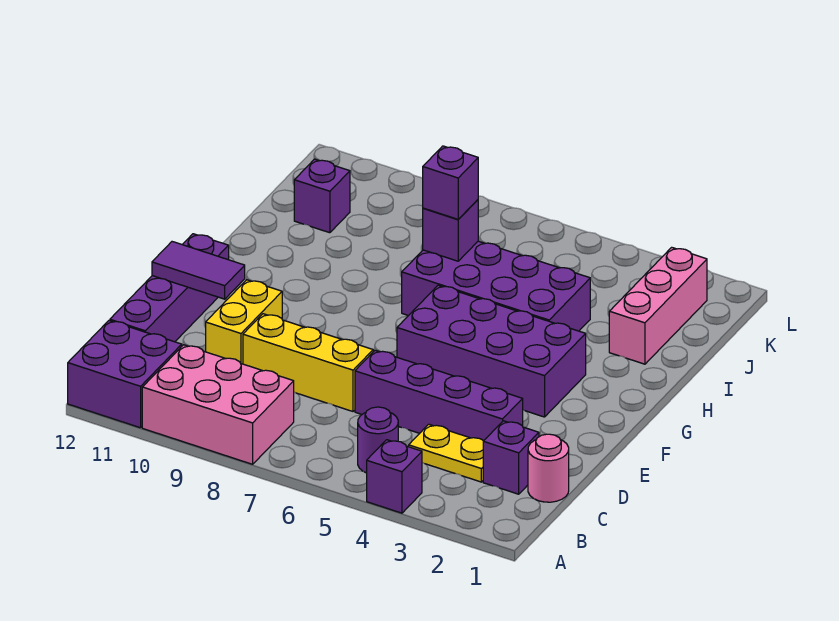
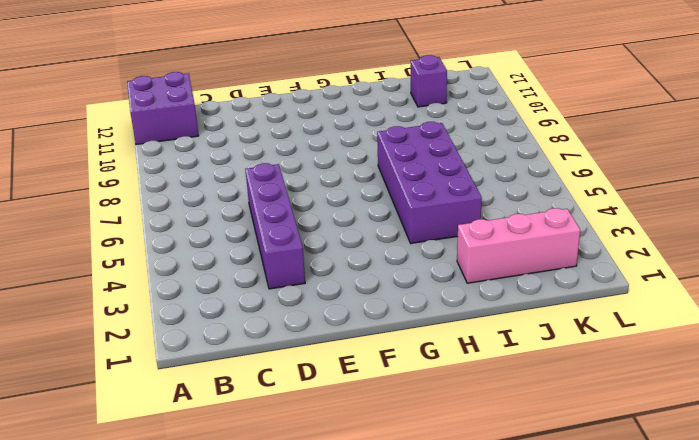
none -> purple brick A4 level 1
none -> pink brick A8:B10 level 1
none -> purple round brick B5 level 1

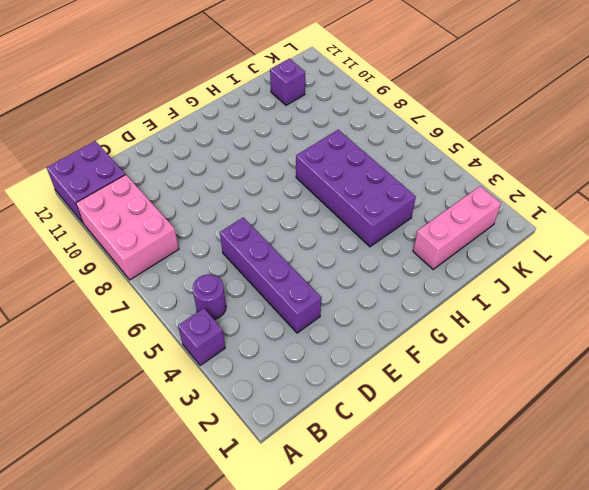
none -> pink round brick C1 level 1
none -> purple brick C2 level 1
none -> yellow plate C3:C4 level 1

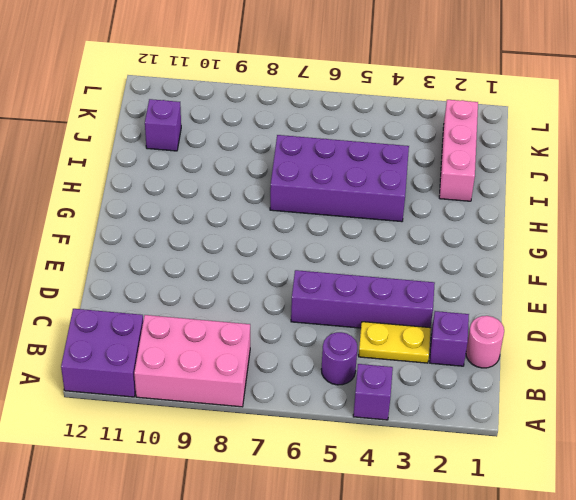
none -> purple brick C12:F12 level 1
none -> yellow brick D7:D9 level 1
none -> yellow brick D10:E10 level 1

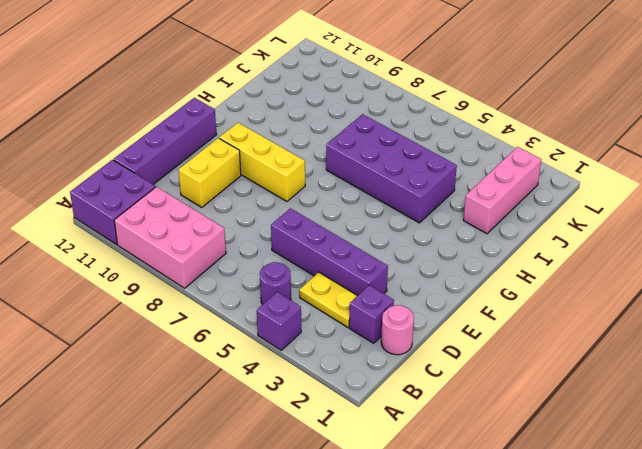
yellow brick F8:F10 level 1 -> yellow brick D7:D9 level 1
none -> purple brick F3:G6 level 1
none -> purple brick J11 level 1
none -> purple tile E11:E12 level 2

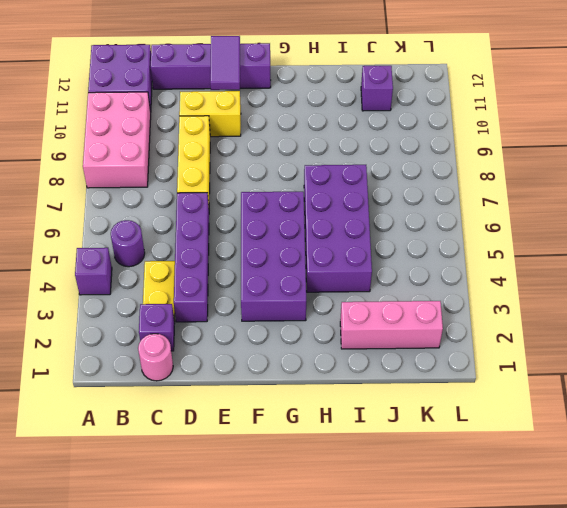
none -> purple brick I7 level 2
none -> purple brick I7 level 3

